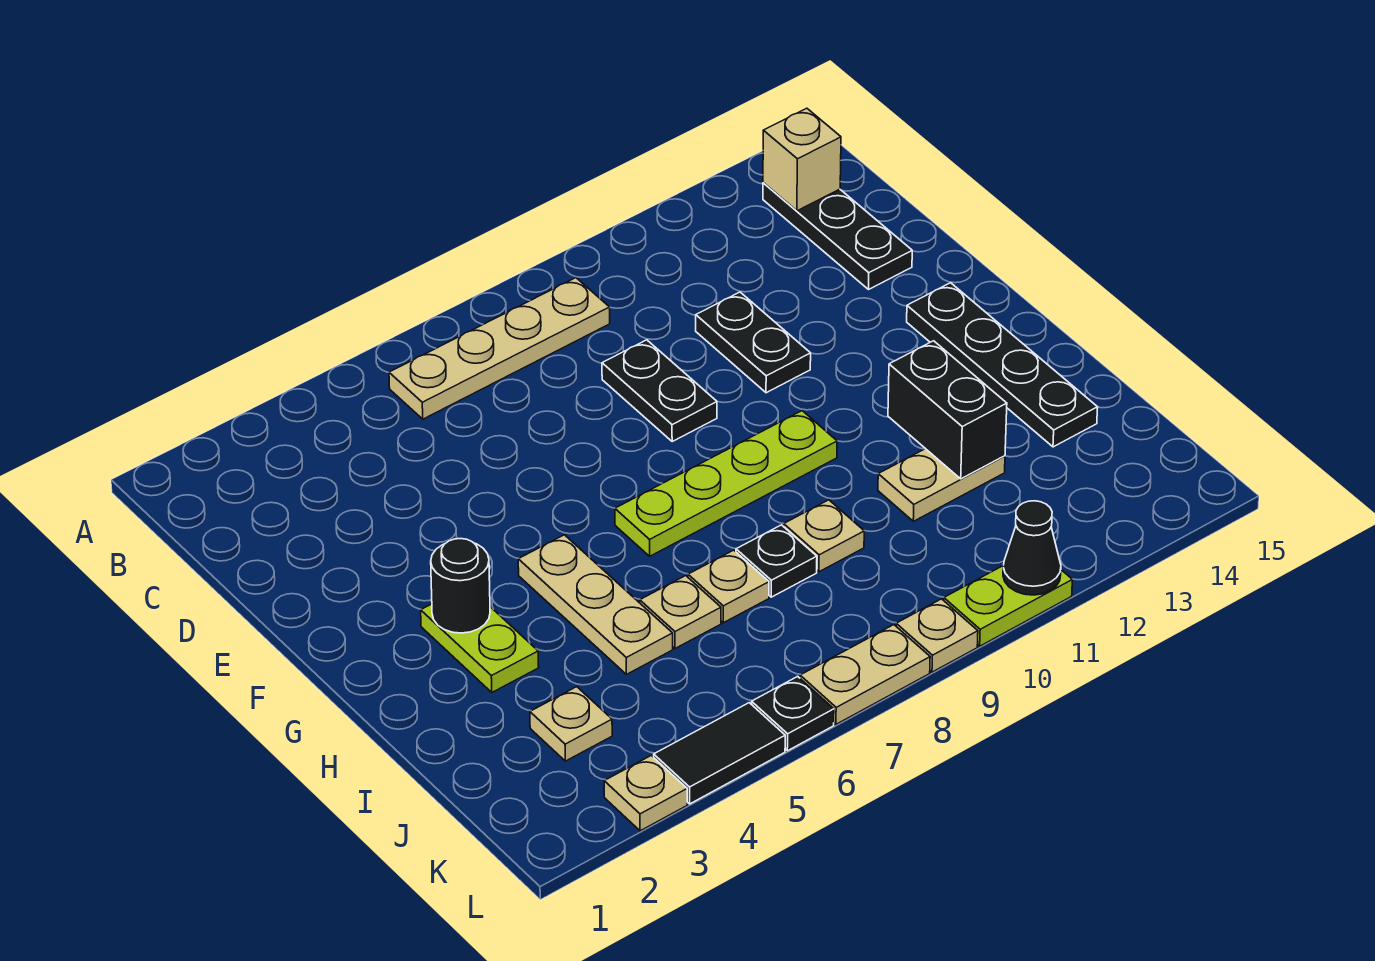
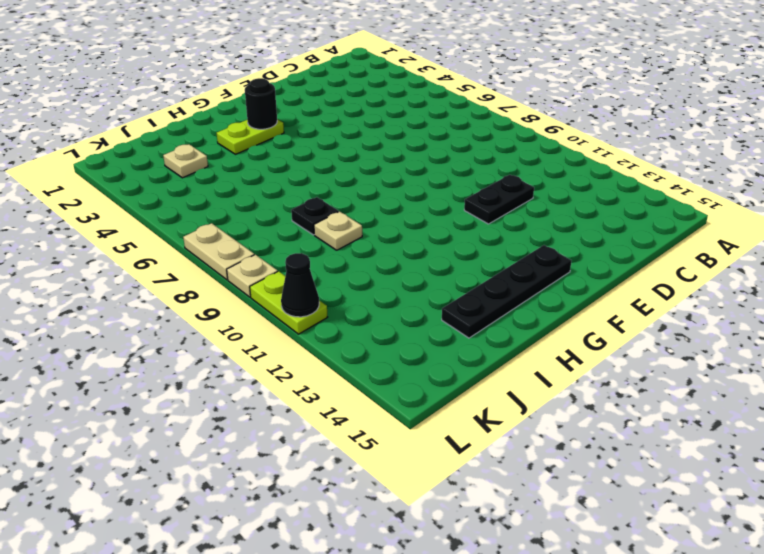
none -> tan plate B6:B9 level 1
none -> black plate B14:D14 level 1
none -> black plate D9:E9 level 1

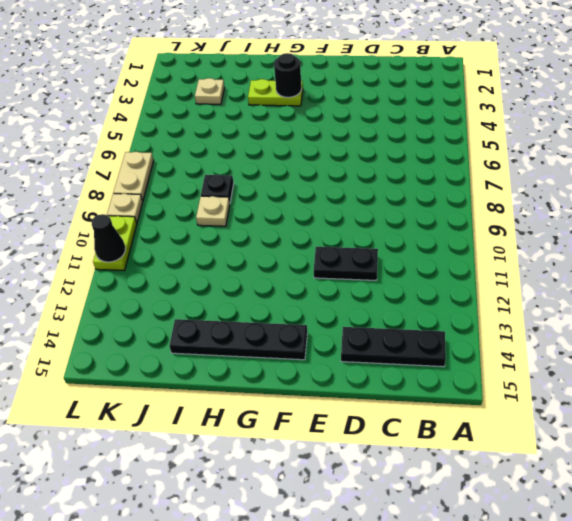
none -> tan plate B6:B9 level 1
none -> black plate D9:E9 level 1
none -> tan plate G5:I5 level 1

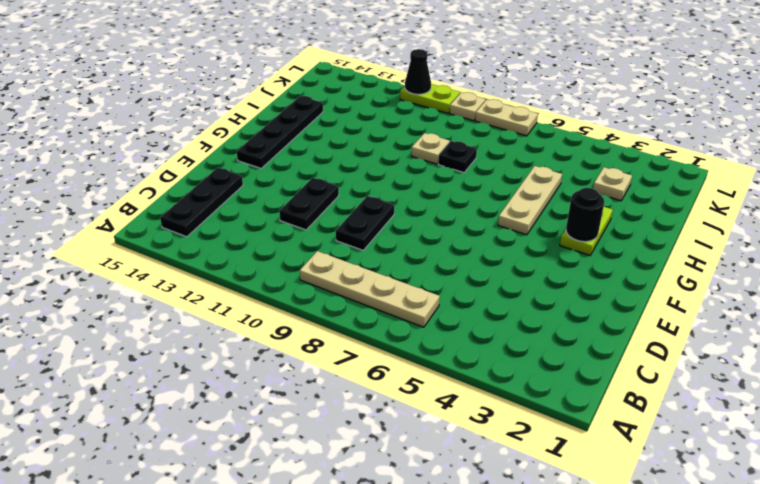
none -> lime plate G7:G10 level 1
none -> tan plate I6 level 1
none -> tan plate I7 level 1

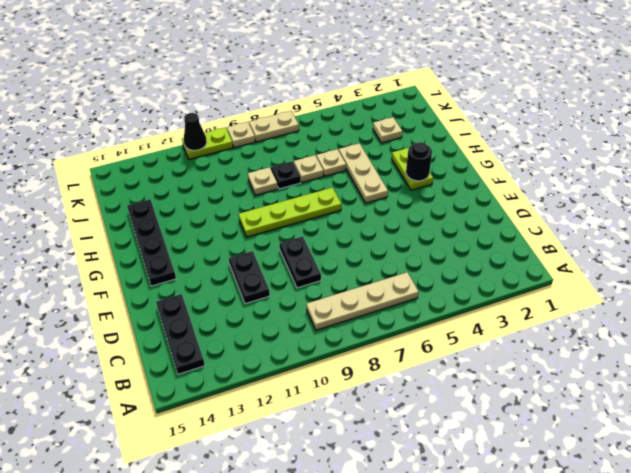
none -> tan plate I11:I12 level 1
none -> tan plate L3 level 1
none -> black tile L4:L5 level 1

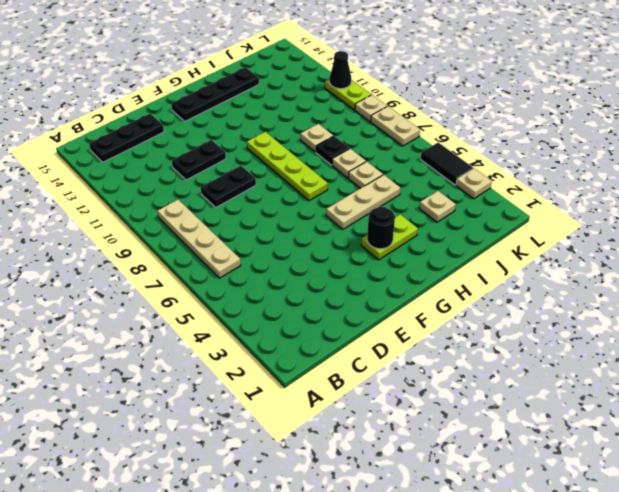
none -> tan plate I11:I12 level 1
none -> black plate L6 level 1
none -> tan brick B14 level 2

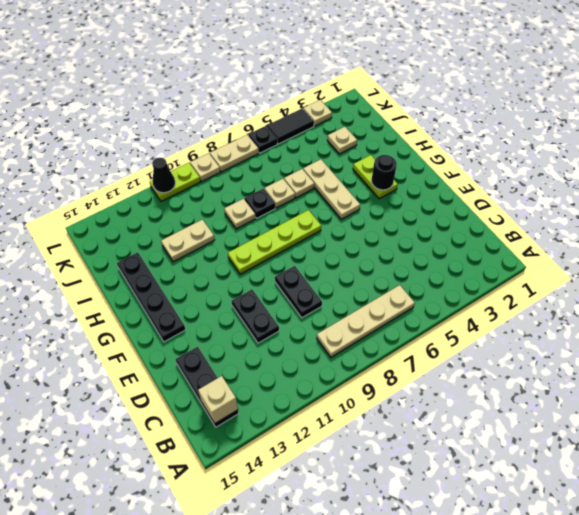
none -> black brick H12:I12 level 2

